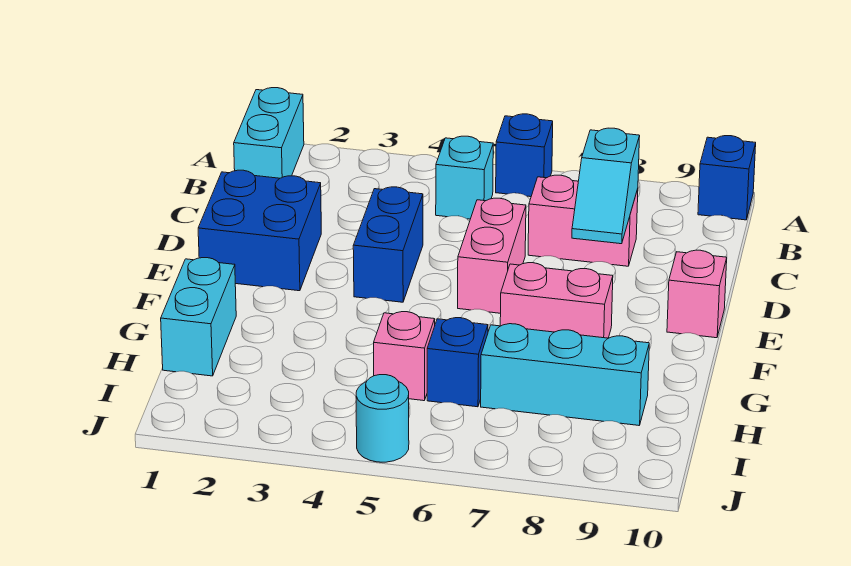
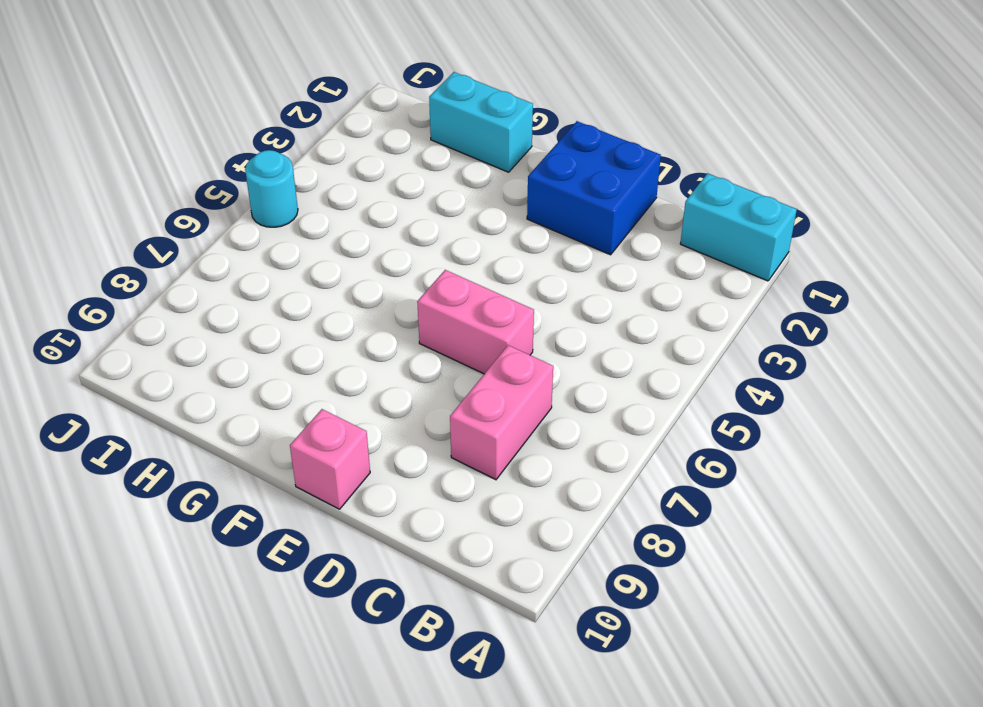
none -> blue brick A6 level 1
none -> blue brick A10 level 1
none -> cyan brick B5 level 1

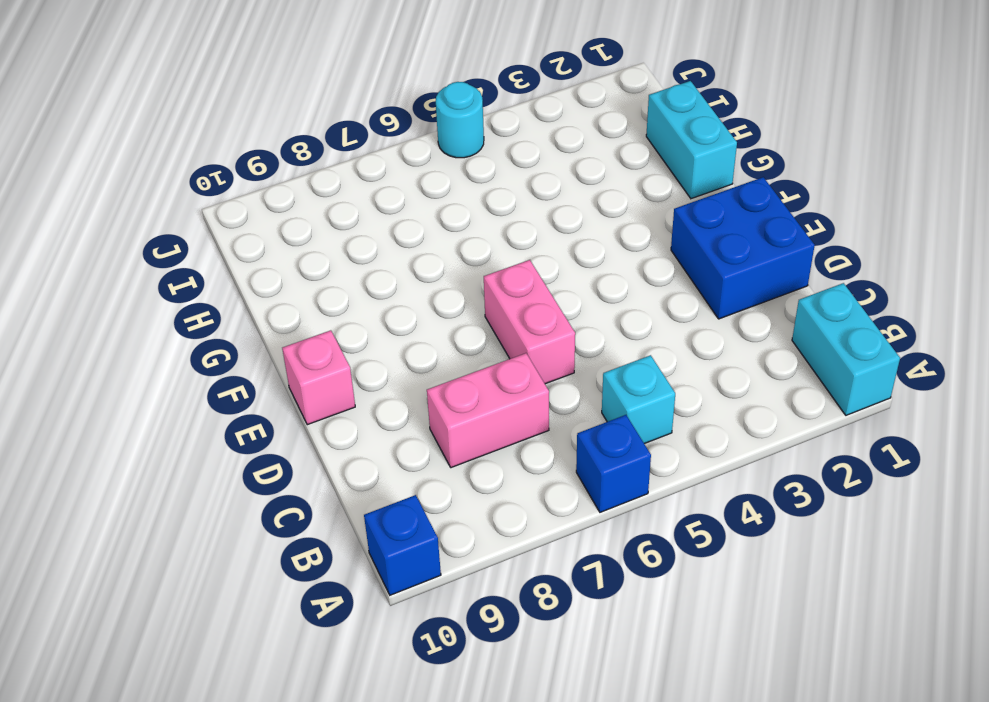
none -> blue brick D4:E4 level 1
none -> pink brick F7:F8 level 1
none -> pink brick H5 level 1

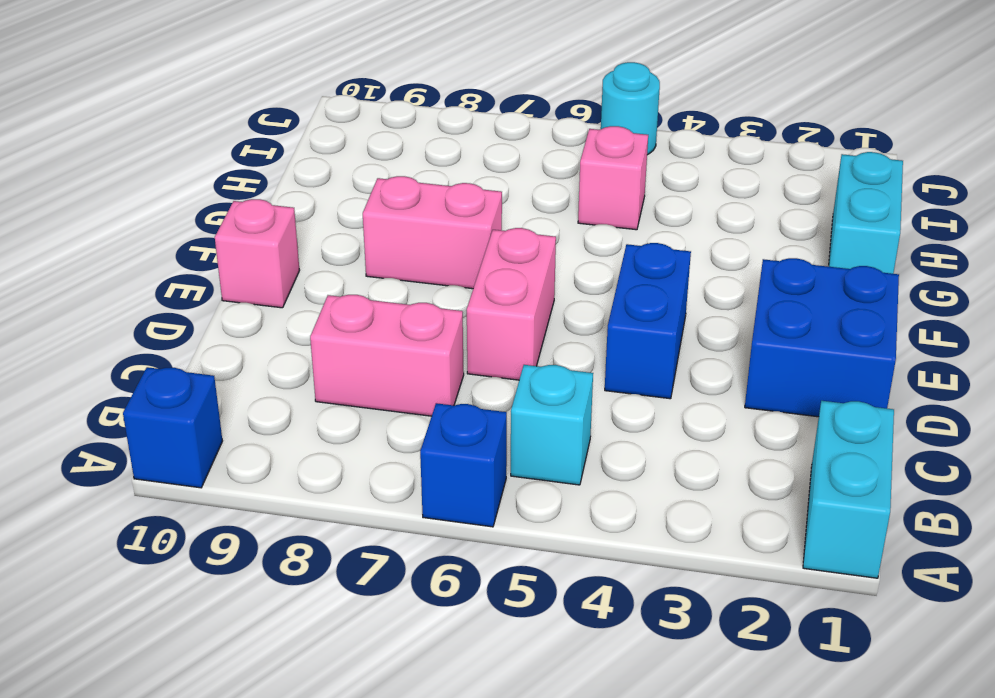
none -> blue brick H6 level 1
none -> cyan brick H7:H9 level 1
none -> cyan slope C8:D8 level 2 top C

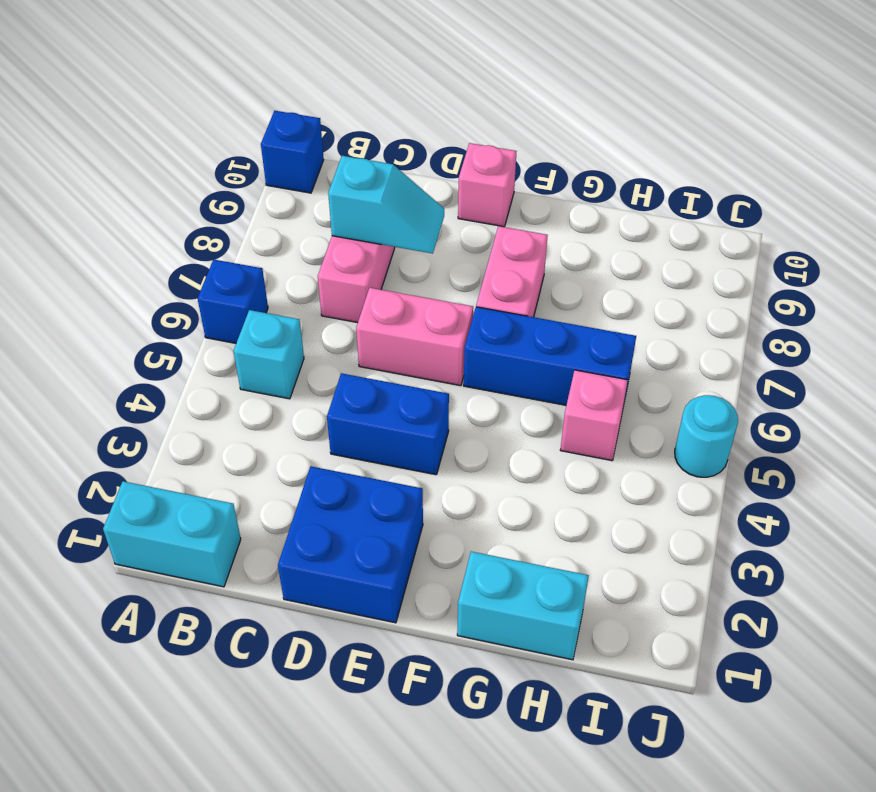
blue brick F6:H6 level 1 -> blue brick H6 level 1
none -> cyan brick H7:H9 level 1

